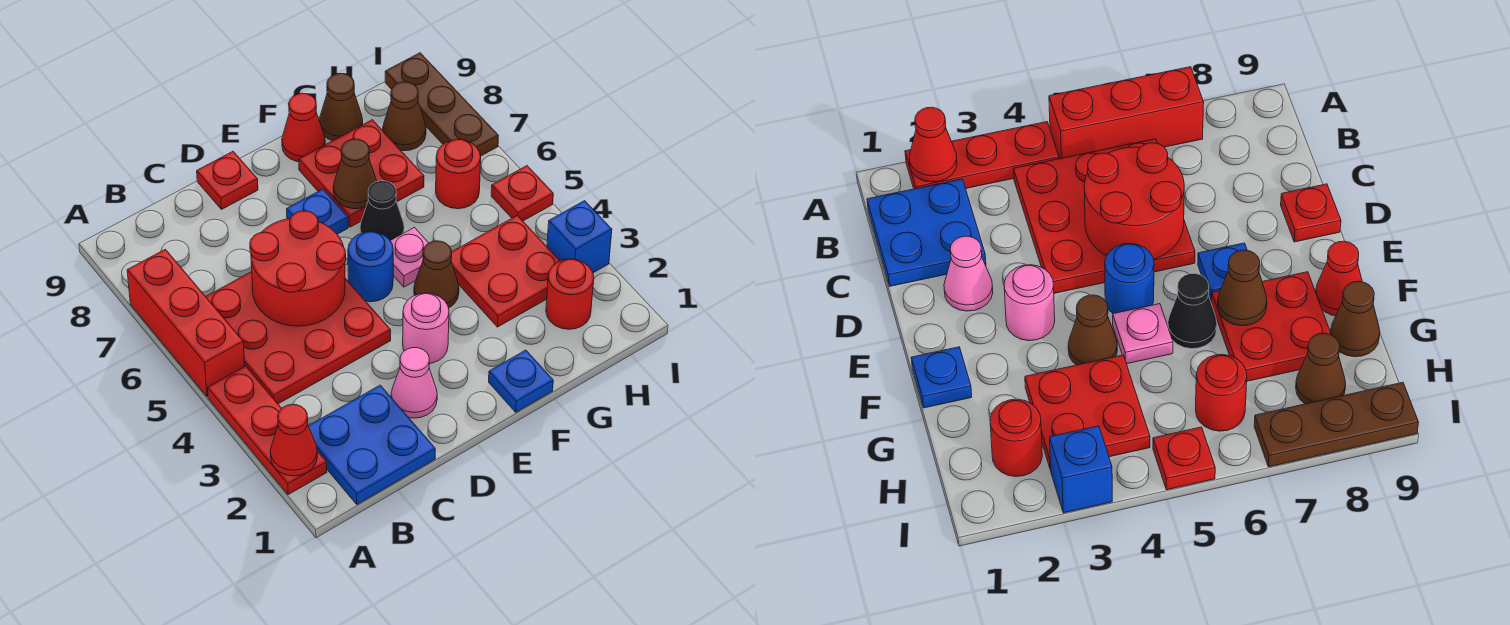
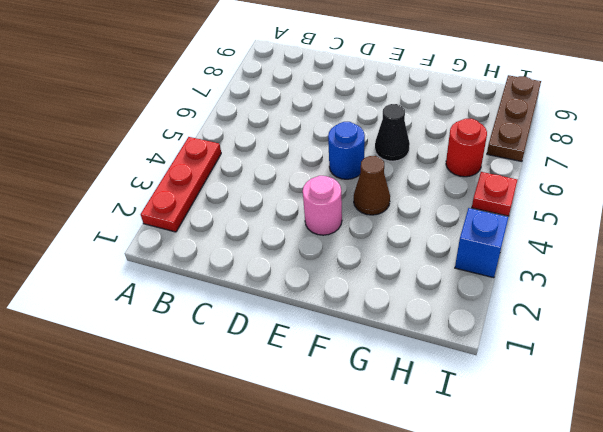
none -> red brick A5:A7 level 1
none -> blue plate B1:C2 level 1
none -> red plate B4:D6 level 1

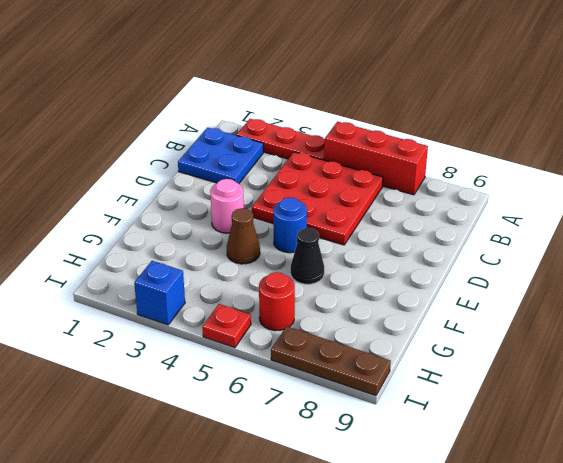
none -> pink cone D2 level 1
none -> red plate D9 level 1
none -> blue plate E7 level 1

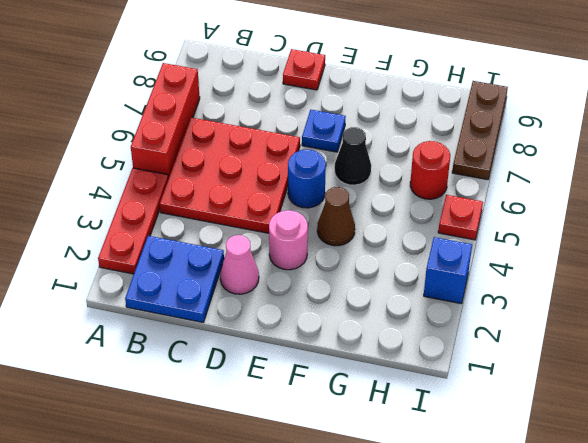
none -> blue plate F1 level 1
none -> pink plate F5 level 1
none -> red plate F7:G8 level 1

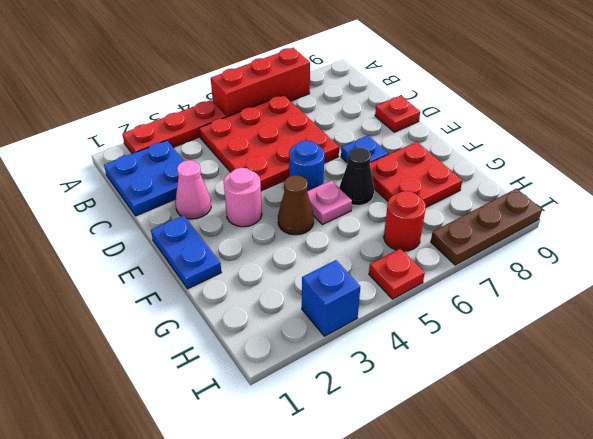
blue plate E1:F1 level 1 -> blue plate F1 level 1
none -> red cone F9 level 1
none -> red plate G3:H4 level 1
none -> brown cone G9 level 1

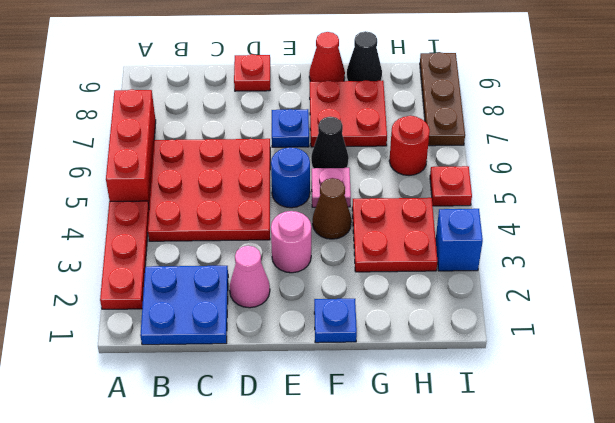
black cone G9 level 1 -> brown cone G9 level 1
none -> red round brick H2 level 1
none -> brown cone H8 level 1
none -> red cone A2 level 2

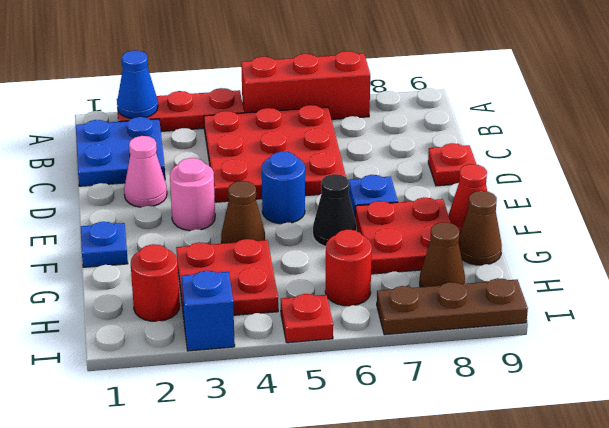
blue cone A2 level 2 -> red cone A2 level 2
none -> pink plate F5 level 1
none -> red round brick C5:D6 level 2
none -> brown cone F7 level 2

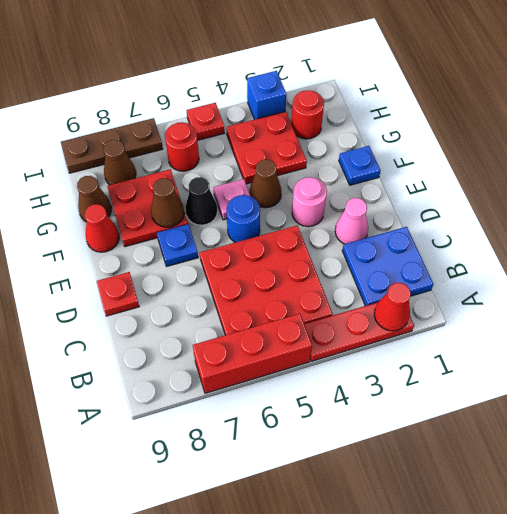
none -> red round brick C5:D6 level 2

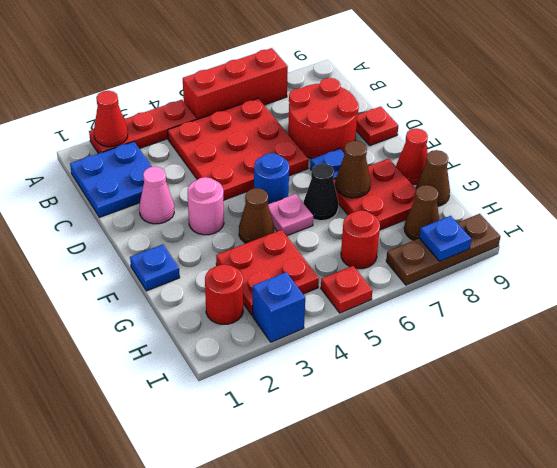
red round brick C7:D8 level 1 -> red round brick C5:D6 level 2
blue plate I8 level 2 -> none

